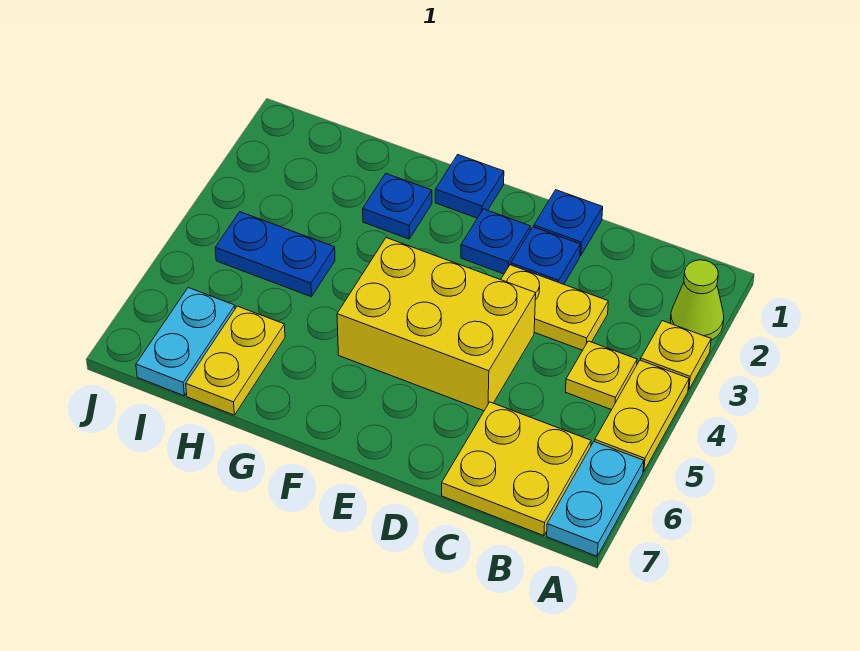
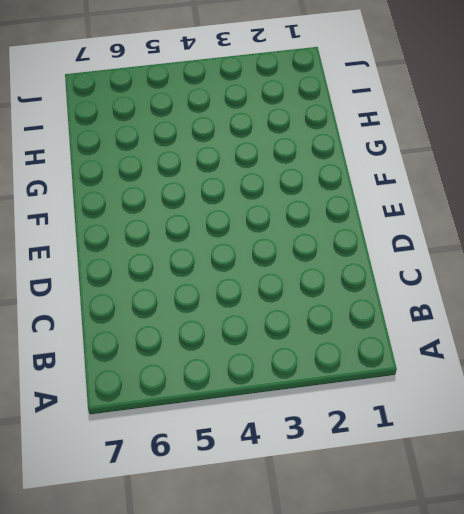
none -> lime cone A2 level 1
none -> yellow plate A3 level 1
none -> yellow plate A4:A5 level 1

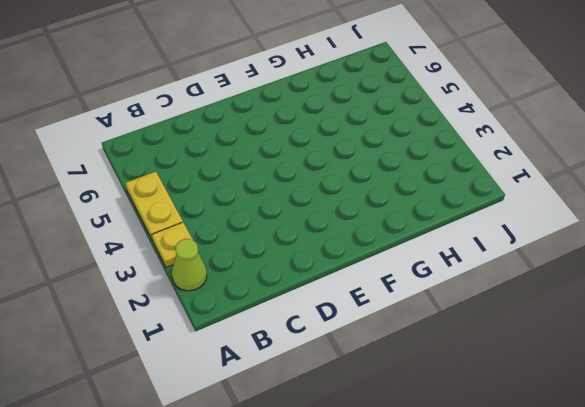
none -> cyan plate A6:A7 level 1
none -> yellow plate B4 level 1
none -> yellow plate B6:C7 level 1

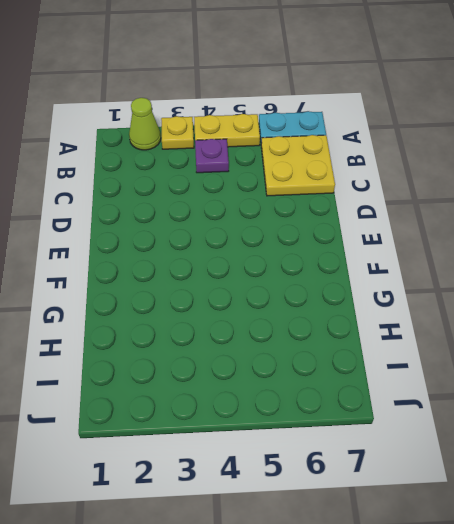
purple plate B4 level 1 -> yellow plate B4 level 1
none -> yellow plate C3:D3 level 1
none -> blue plate D1 level 1
none -> blue plate D2 level 1

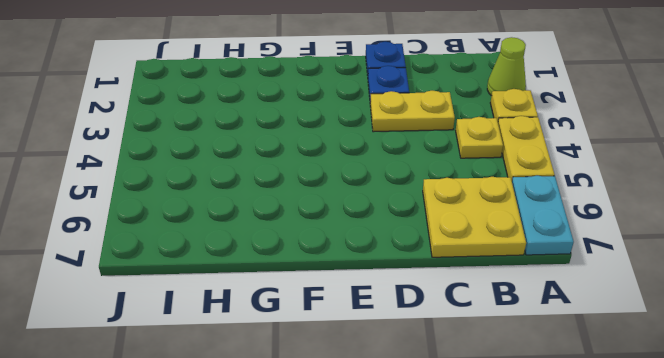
none -> yellow brick D4:F5 level 1
none -> blue plate E2 level 1
none -> blue plate F1 level 1

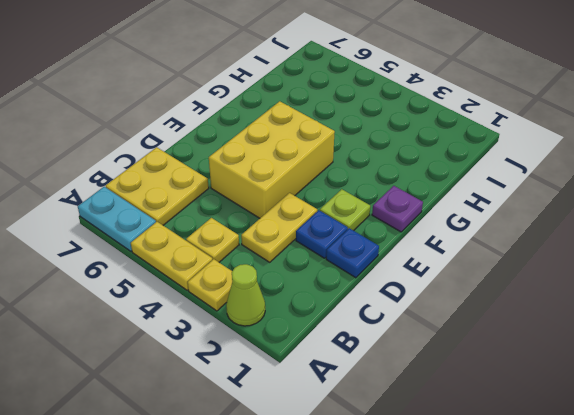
lime plate E2 level 1 -> blue plate E2 level 1
purple plate F1 level 1 -> blue plate F1 level 1
none -> blue plate G2 level 1
none -> blue plate H4:I4 level 1
none -> yellow plate H6:H7 level 1

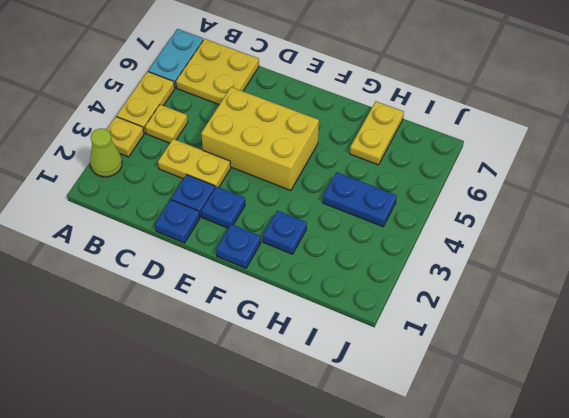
none -> cyan plate I6:I7 level 1

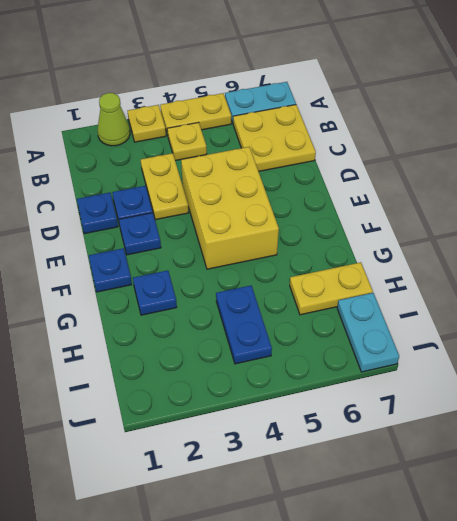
cyan plate I7:J7 level 1 -> cyan plate I6:I7 level 1

